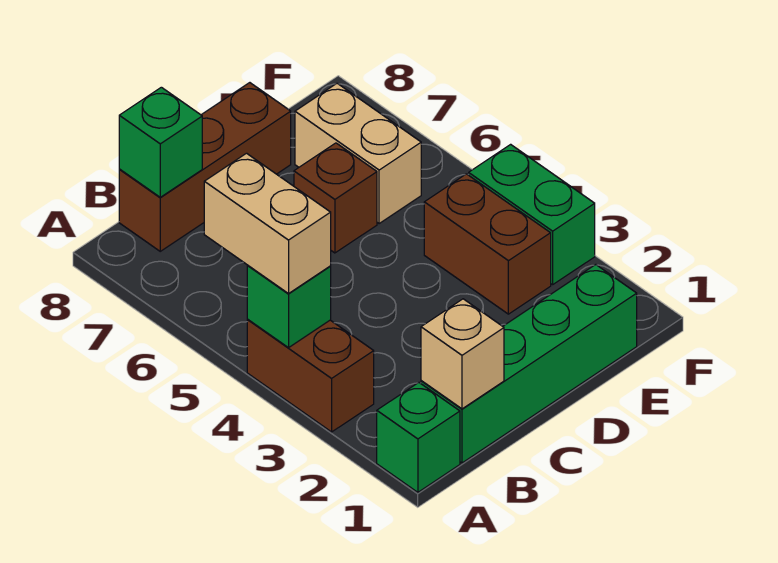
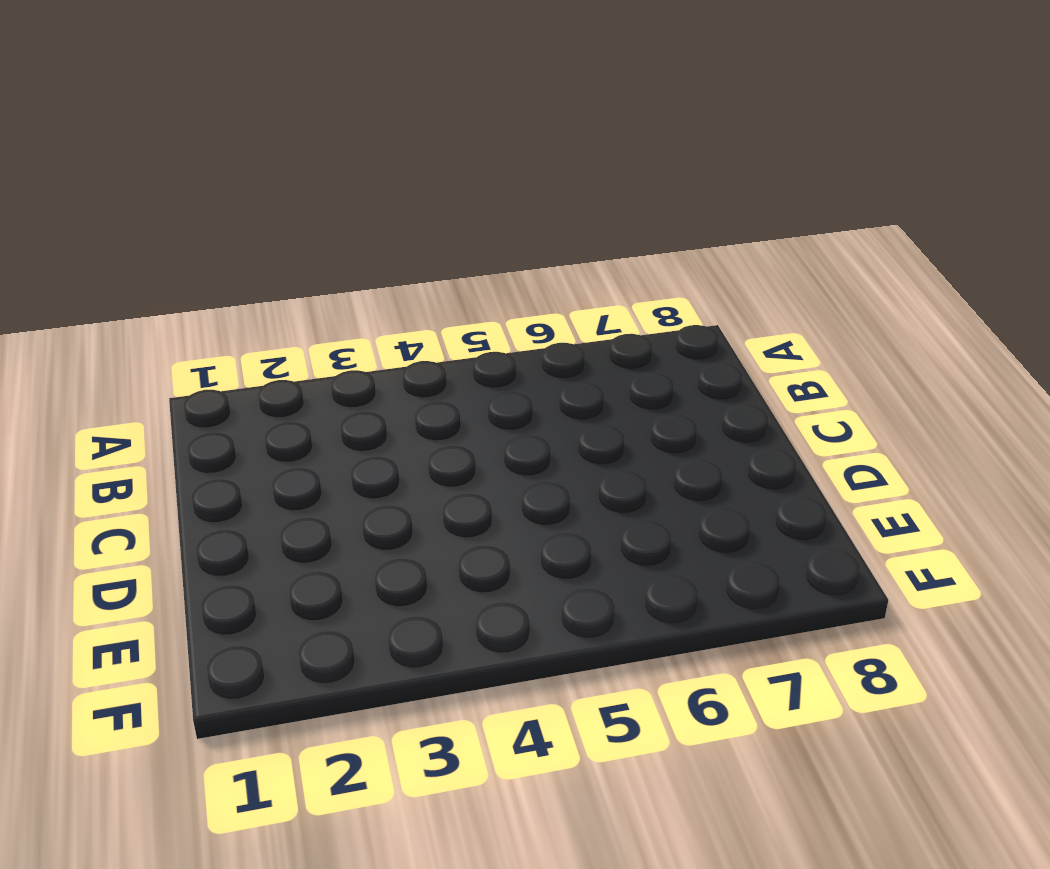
none -> green brick A1 level 1
none -> brown brick A3:A4 level 1
none -> green brick B1:E1 level 1

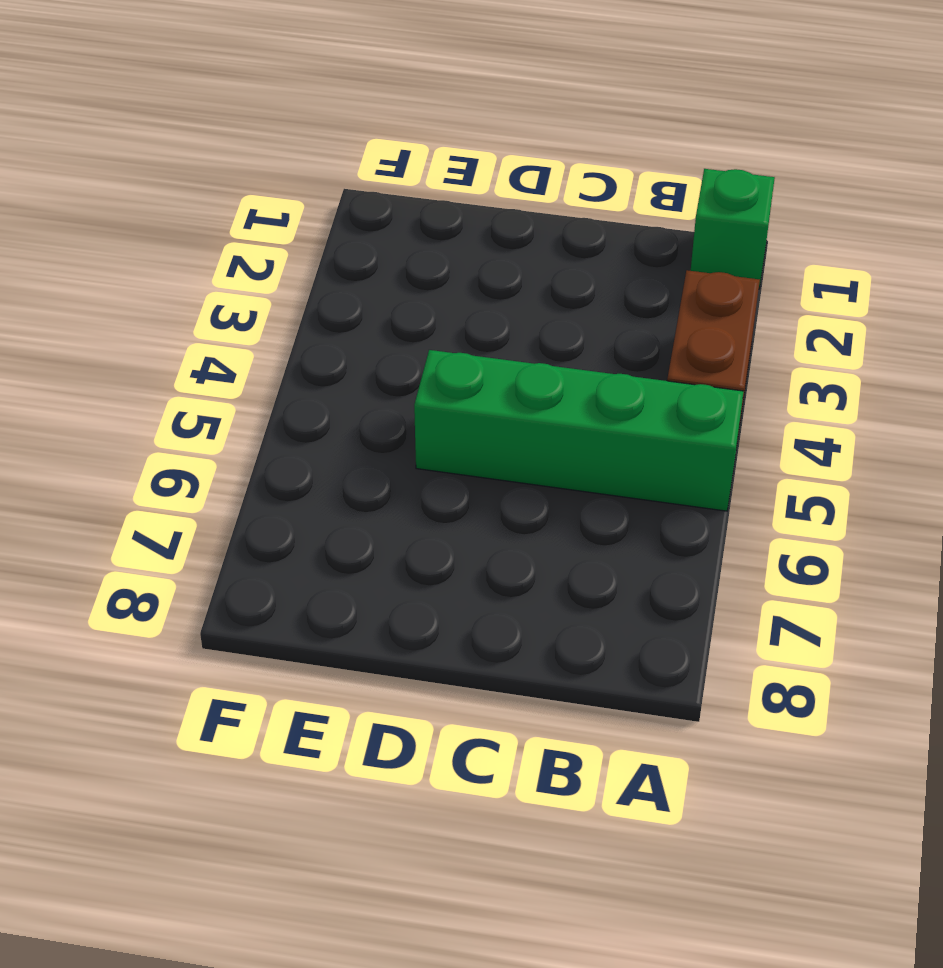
green brick A5:D5 level 1 -> green brick B1:E1 level 1
none -> brown brick B8:D8 level 1
none -> brown brick D6 level 1
none -> brown brick E3:E4 level 1

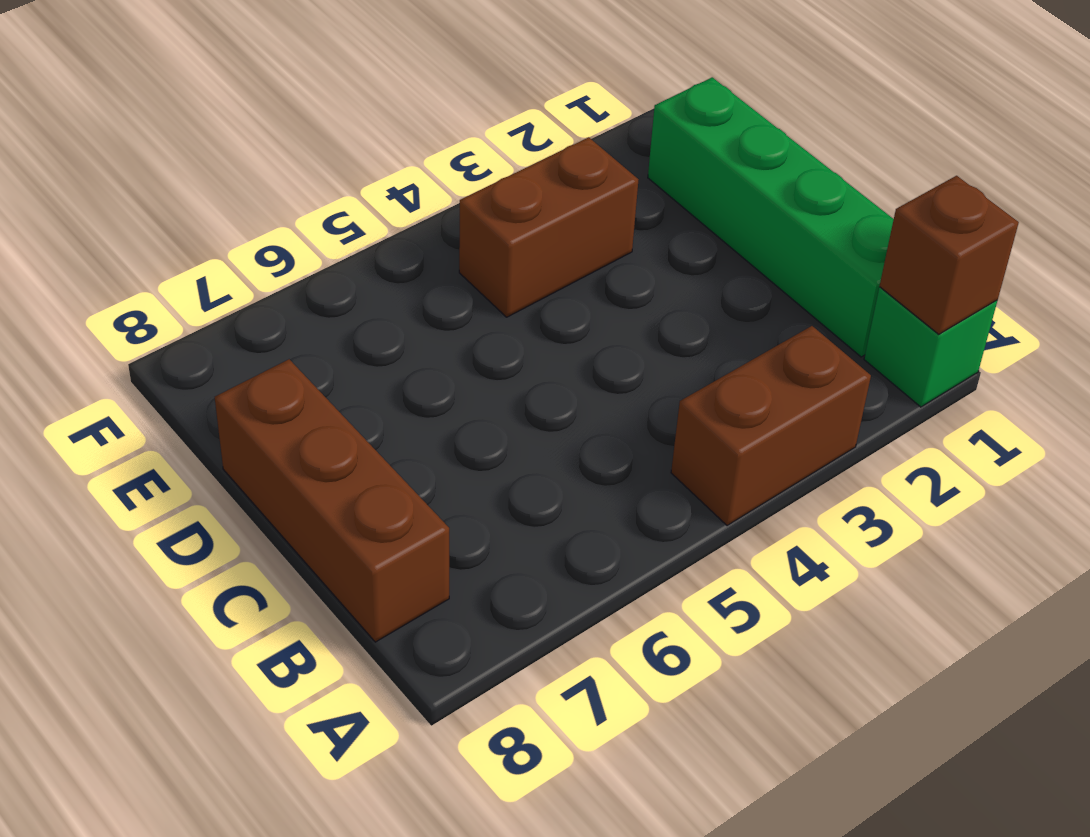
brown brick A1 level 2 -> brown brick D6 level 1
none -> tan brick E6:E7 level 1
none -> green brick F3:F4 level 1
none -> green brick A4 level 2

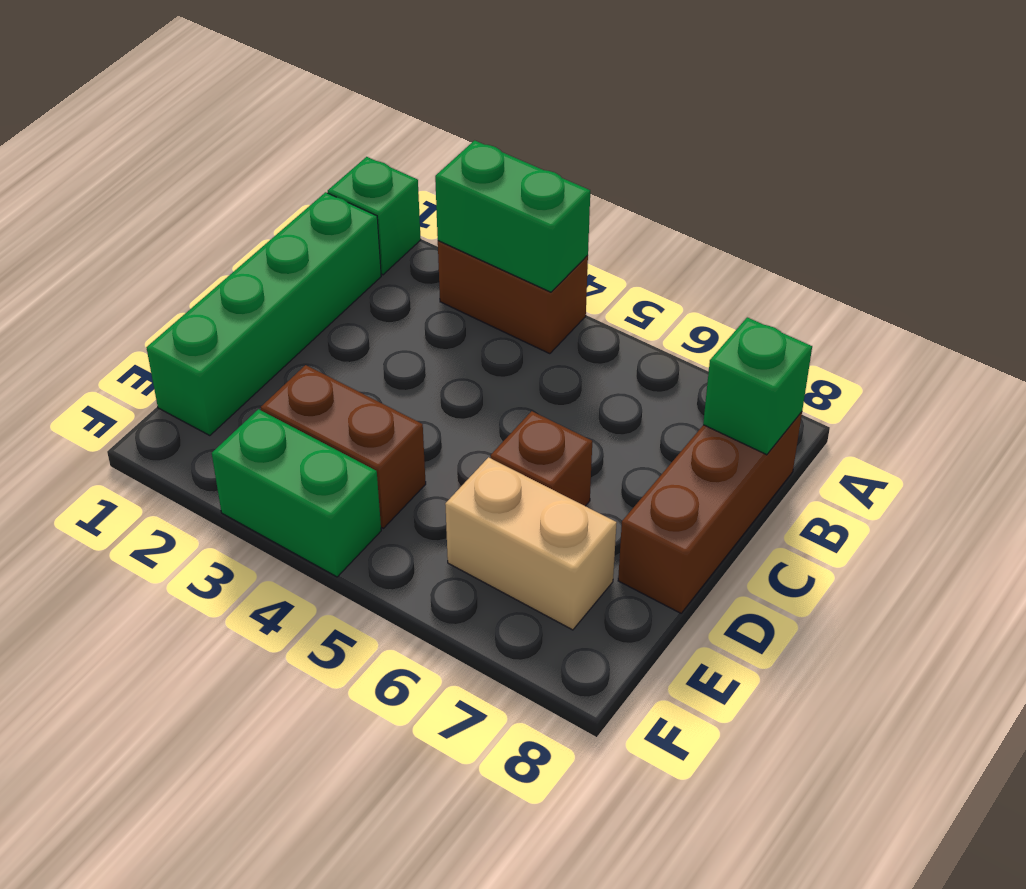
green brick A3:A4 level 2 -> green brick A4 level 2
none -> tan brick B1 level 2
none -> tan brick A4:A5 level 3

